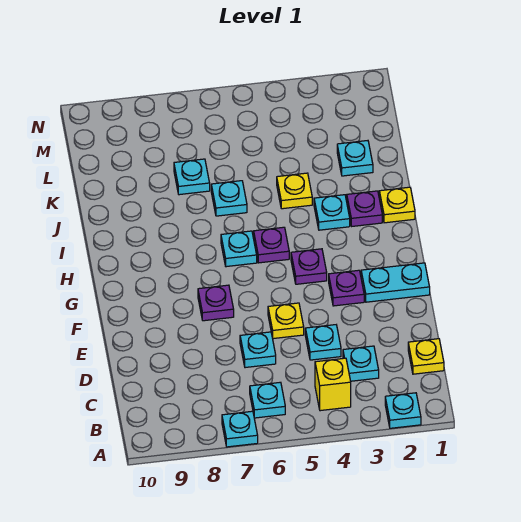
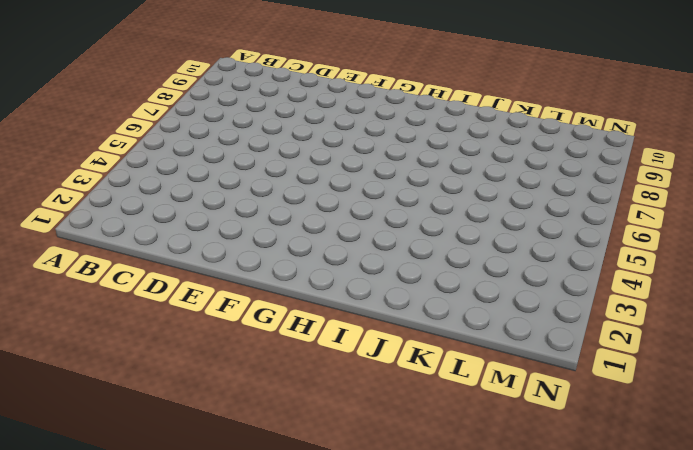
none -> cyan plate A2 level 1
none -> cyan plate A7 level 1
none -> yellow brick B4 level 1

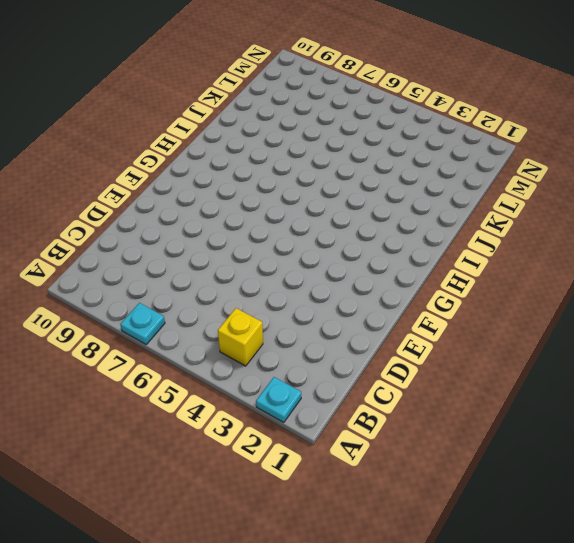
none -> cyan plate B6 level 1
none -> yellow plate C1 level 1
none -> cyan plate C3 level 1

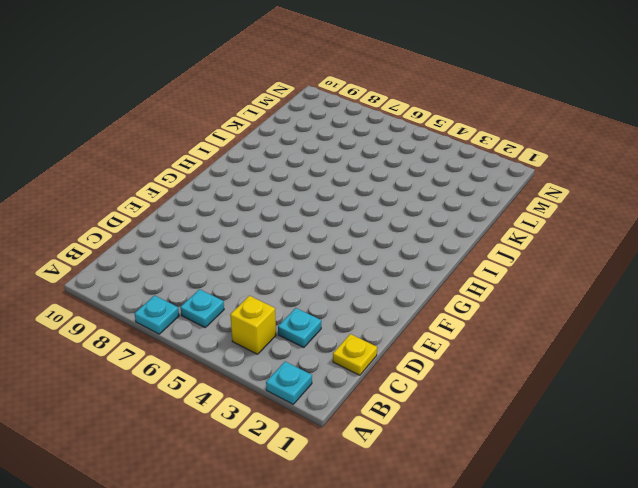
none -> cyan plate D4 level 1
none -> cyan plate D6 level 1
none -> yellow plate E5 level 1

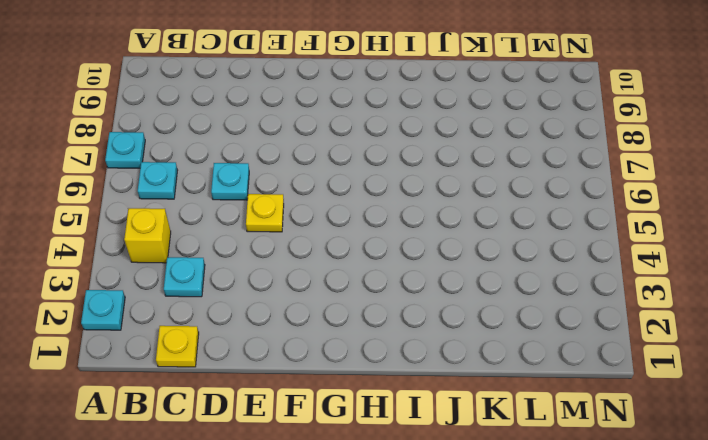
none -> cyan plate D4 level 1
none -> cyan plate F1:F2 level 1
none -> purple plate F3 level 1

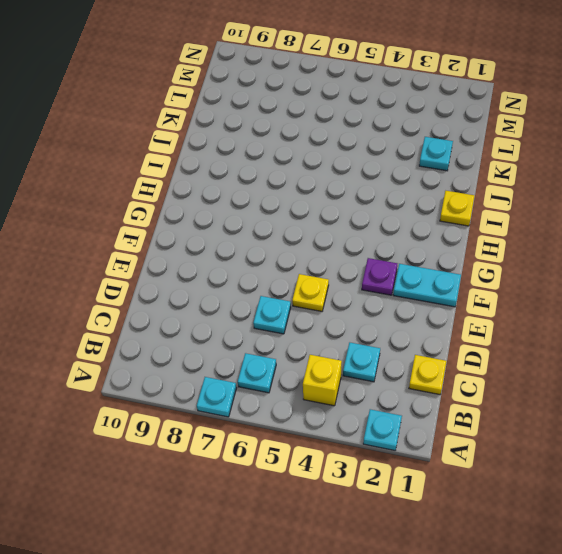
none -> cyan plate D4 level 1
none -> purple plate F7 level 1
none -> purple plate G4 level 1

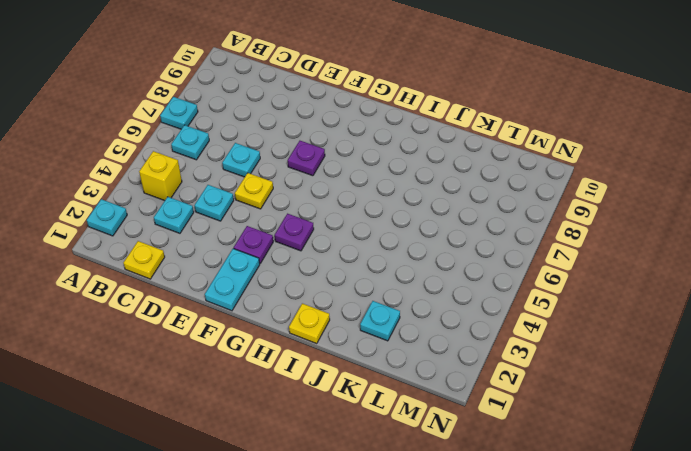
none -> purple plate H5 level 1
none -> cyan plate H6 level 1
none -> purple plate I2 level 1

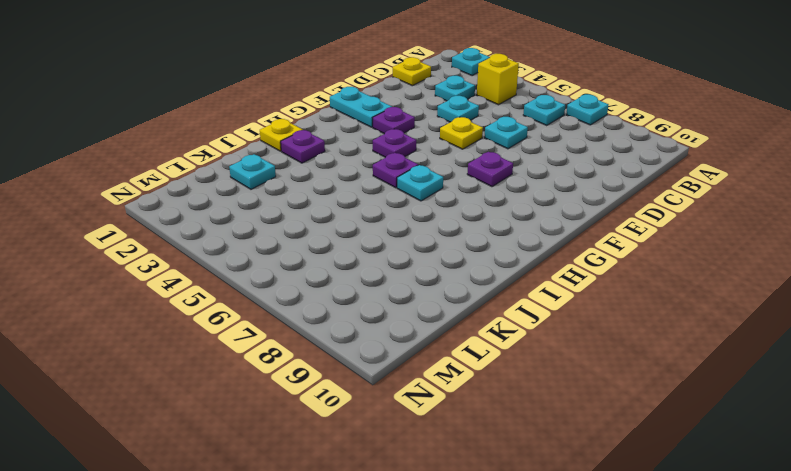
none -> cyan plate I3 level 1
none -> yellow plate J4 level 1
none -> cyan plate J6 level 1

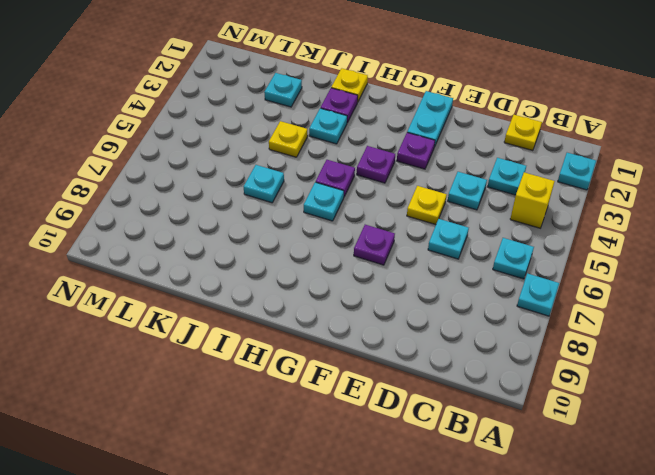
none -> cyan plate K7 level 1

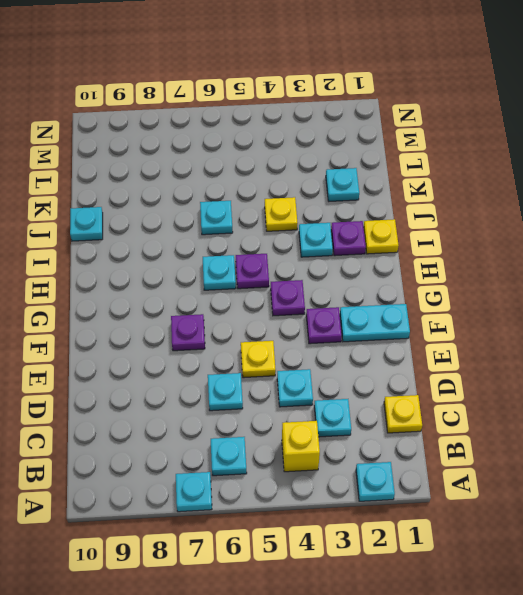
cyan plate J10 level 1 -> cyan plate K7 level 1

